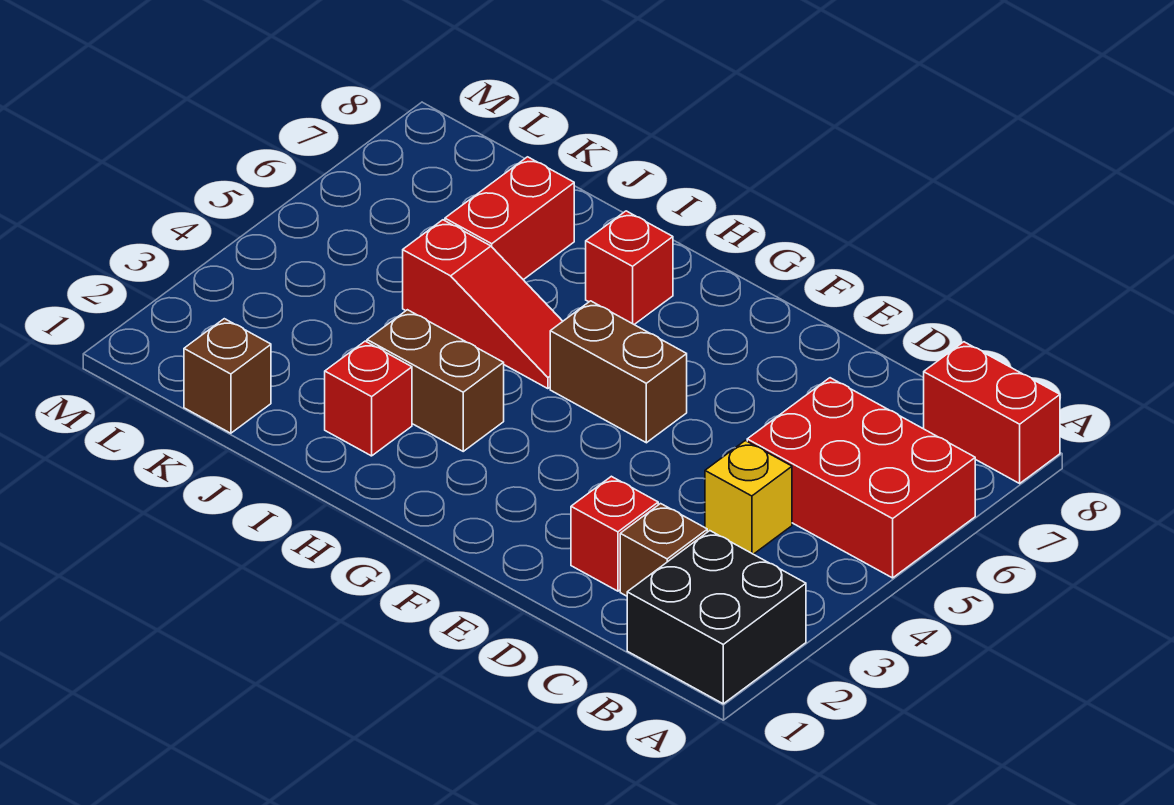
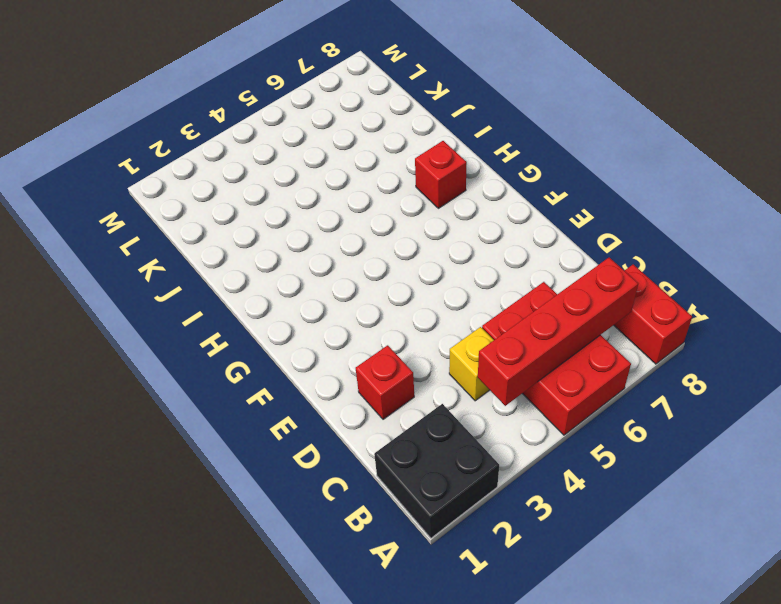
red brick B4:B7 level 2 -> none
none -> brown brick C2 level 1
none -> brown brick F5:G5 level 1
none -> brown brick H3:I3 level 1

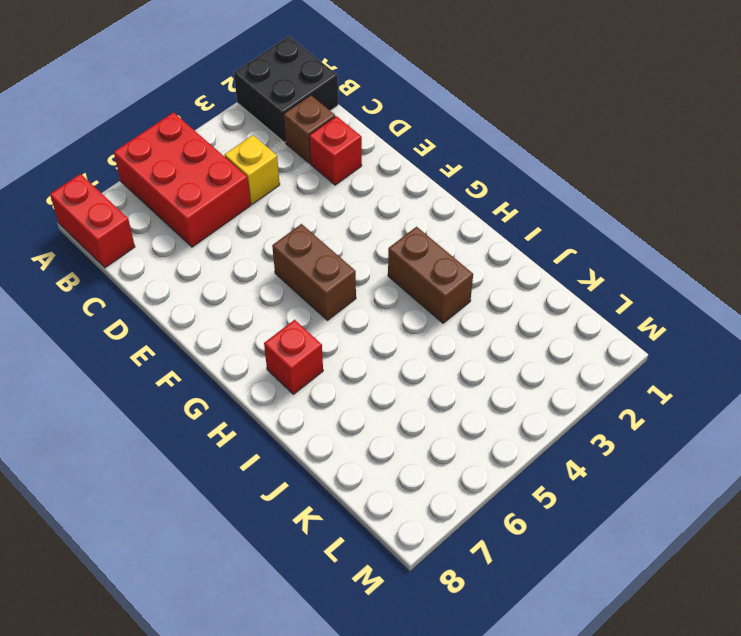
none -> red slope H5:J5 level 1 top J
none -> red brick I2 level 1
none -> red brick J6:J7 level 1

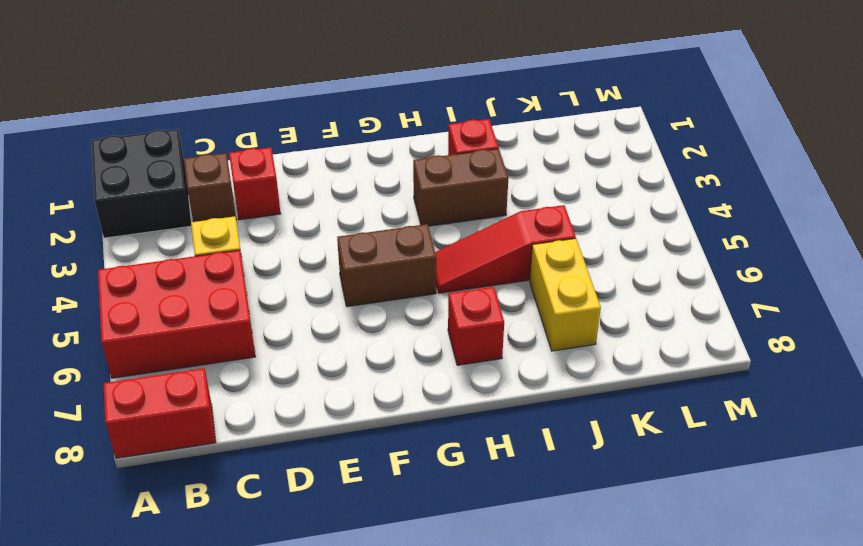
yellow brick J6:J7 level 1 -> red brick J6:J7 level 1
none -> brown brick K1 level 1

